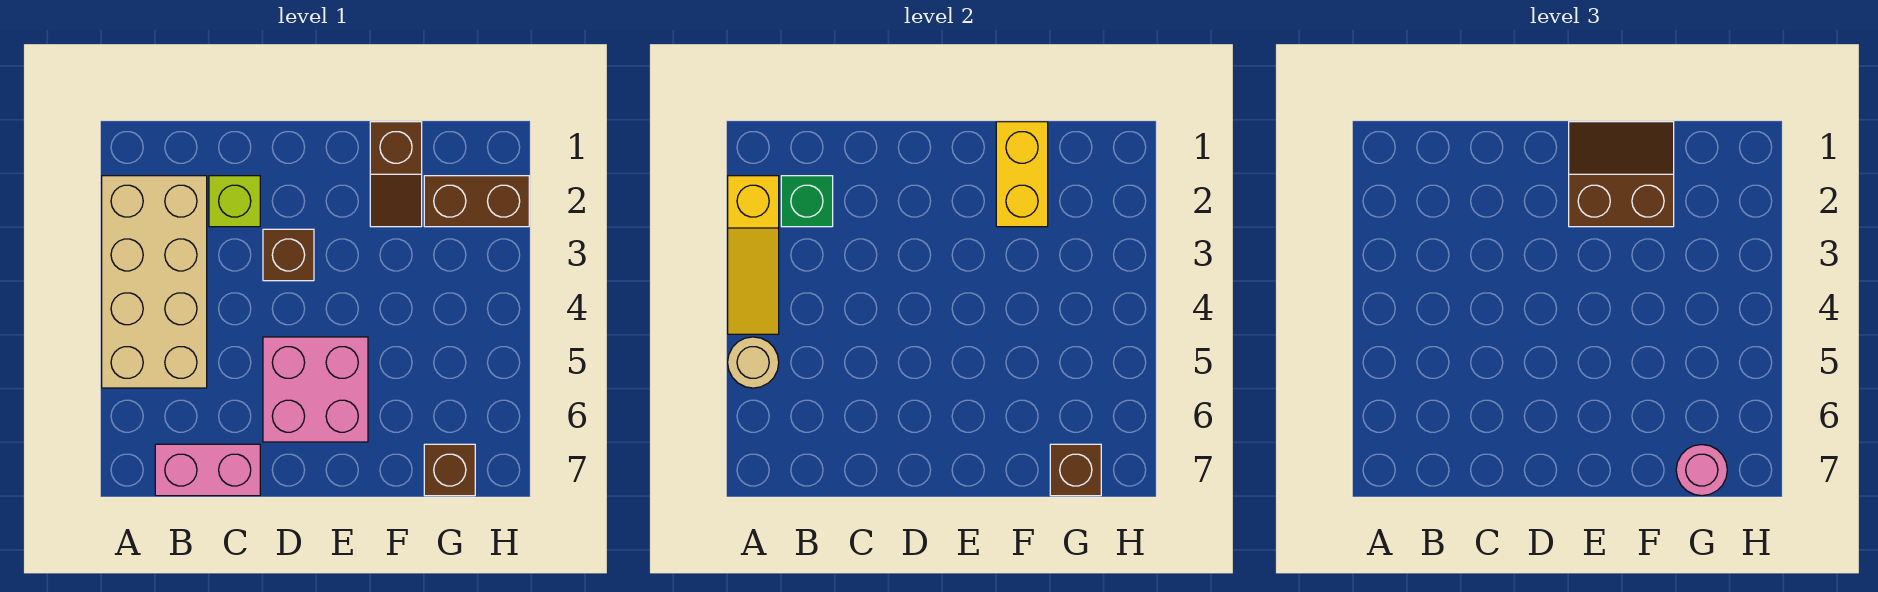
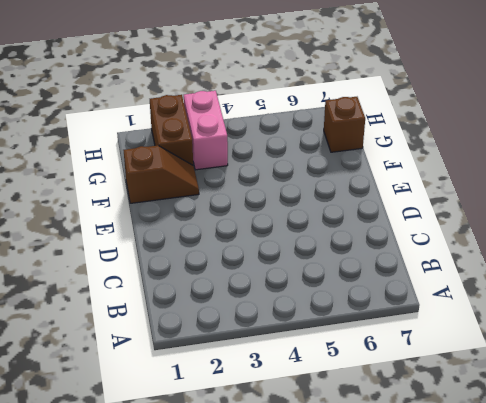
pink brick G3:H3 level 1 -> pink brick B7:C7 level 1
none -> tan brick A2:B5 level 1
none -> lime brick C2 level 1
none -> brown brick D3 level 1

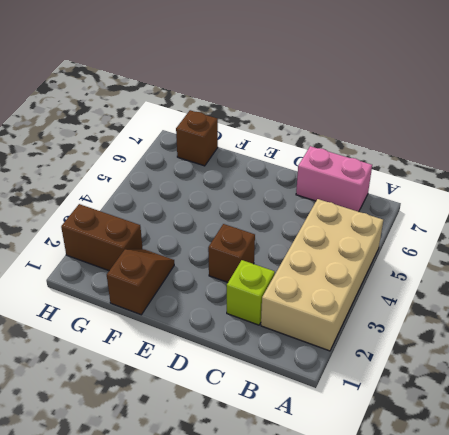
none -> pink brick D5:E6 level 1
none -> yellow slope A2:A4 level 2 top 2
none -> tan round brick A5 level 2

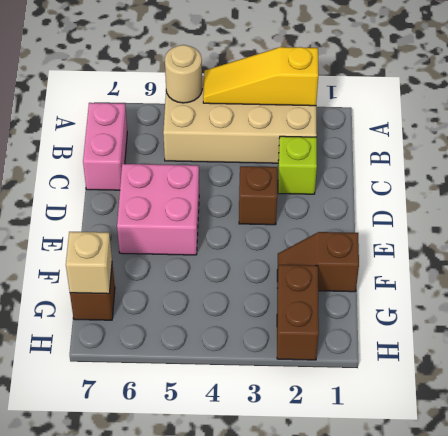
tan brick G7 level 2 -> brown brick G7 level 2
none -> green brick B2 level 2
none -> yellow brick F1:F2 level 2
none -> brown slope E1:F2 level 3 top 2

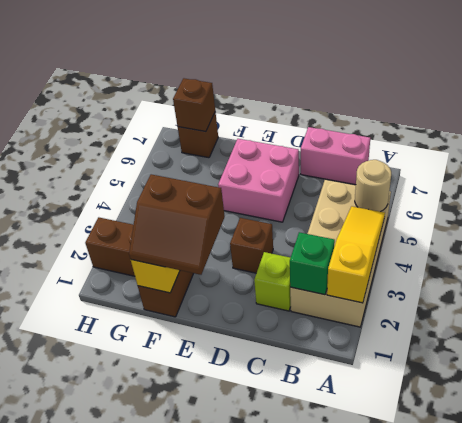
none -> pink round brick G7 level 3

